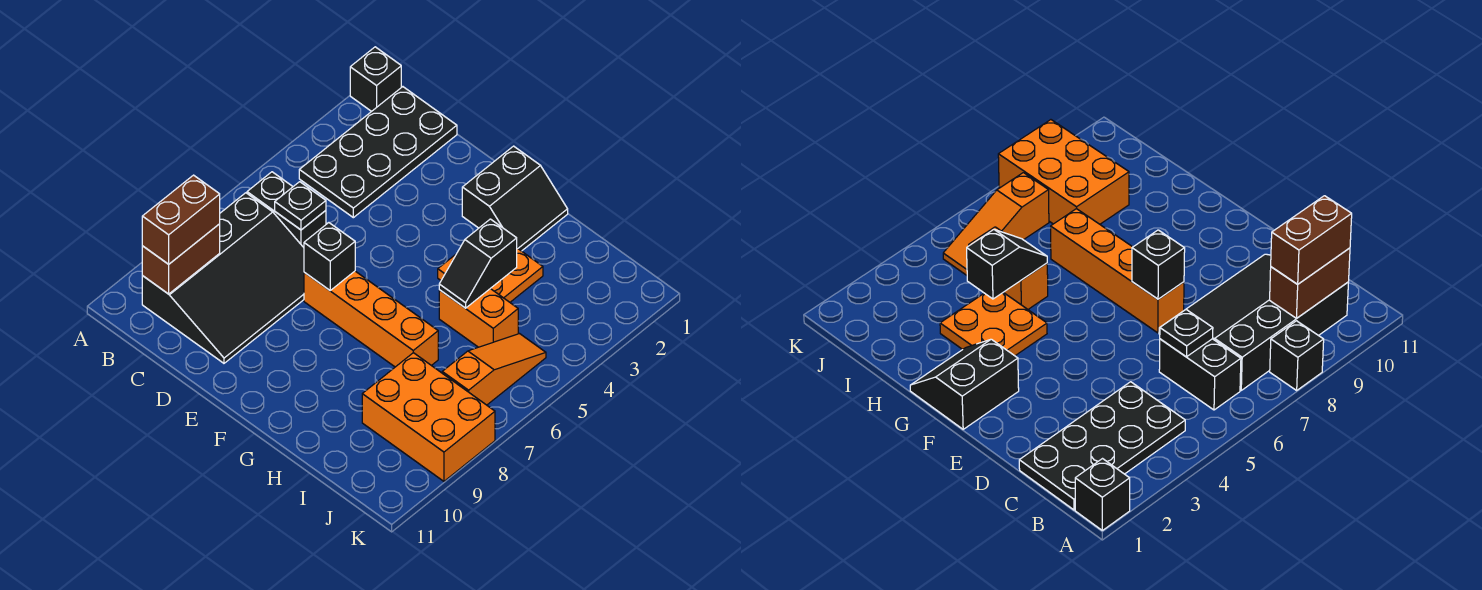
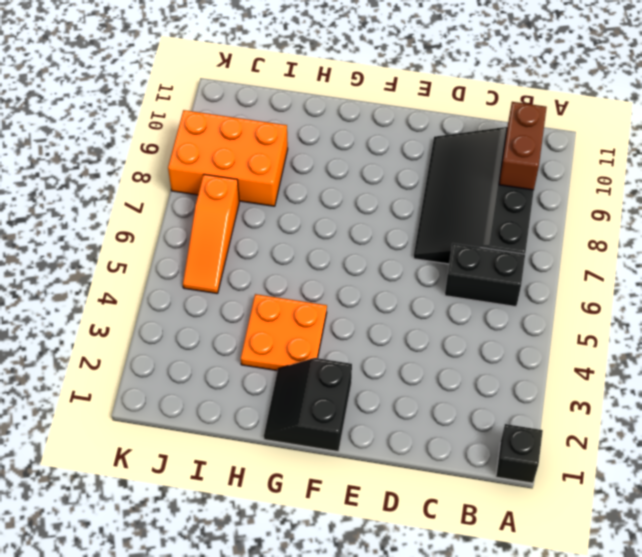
none -> black brick A8 level 1
none -> black plate B1:C4 level 1
none -> orange brick E7:H7 level 1

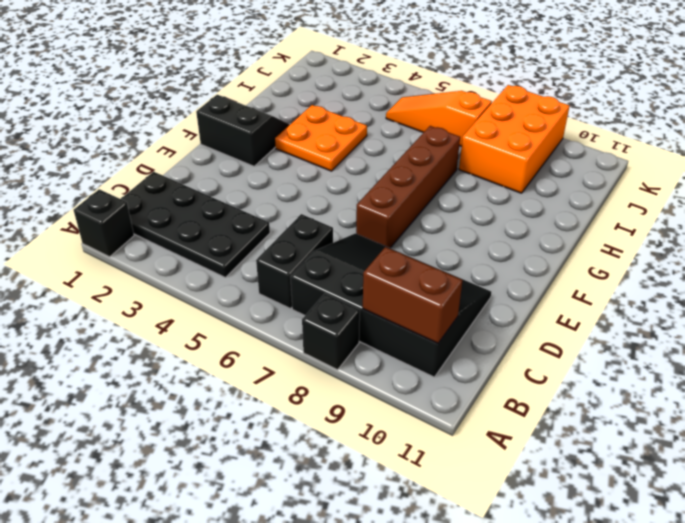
brown brick E7:H7 level 1 -> orange brick E7:H7 level 1
none -> orange brick H5:I5 level 1
none -> black plate C6 level 2
none -> black brick E7 level 2

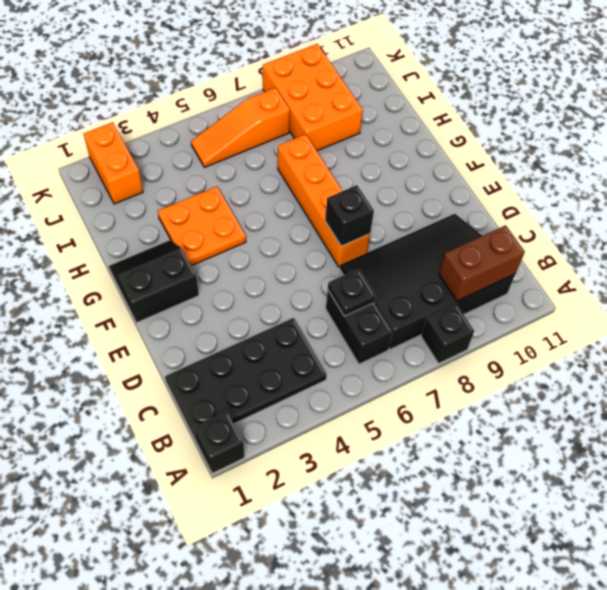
orange brick J2:K2 level 1 -> orange brick H5:I5 level 1
none -> black slope H4:H5 level 2 top 4
none -> brown brick B9:B10 level 3

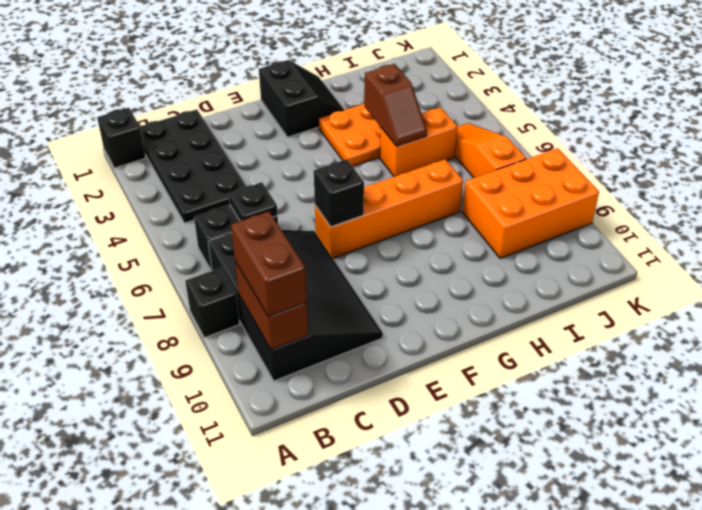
brown slope H4:H5 level 2 top 4 -> black slope H4:H5 level 2 top 4

